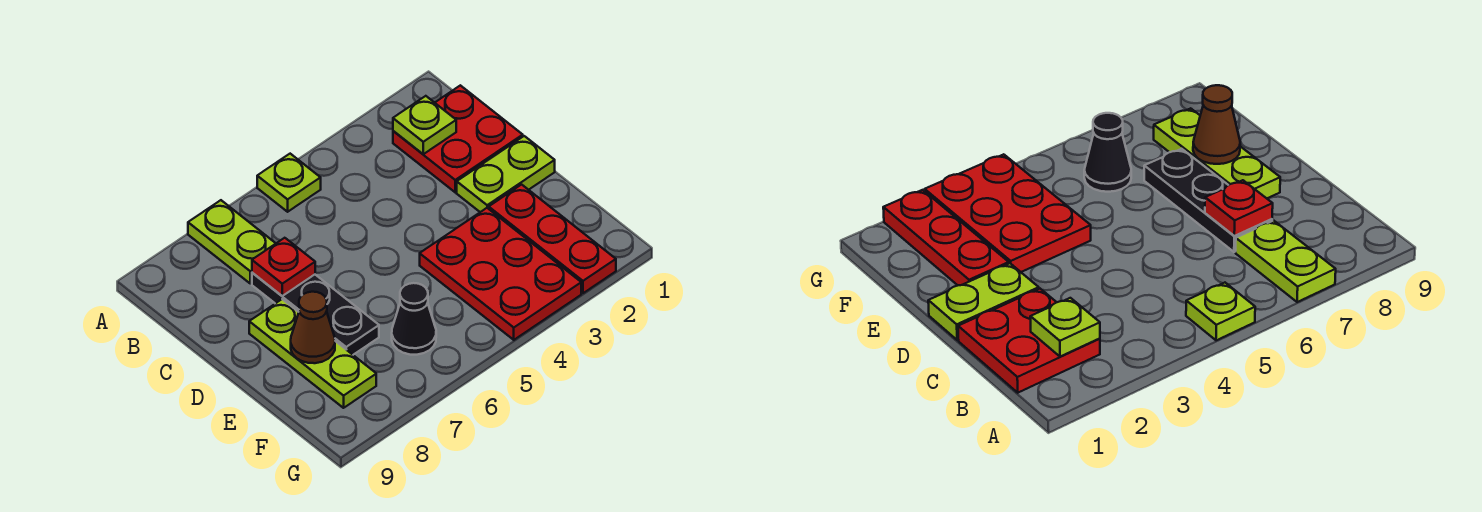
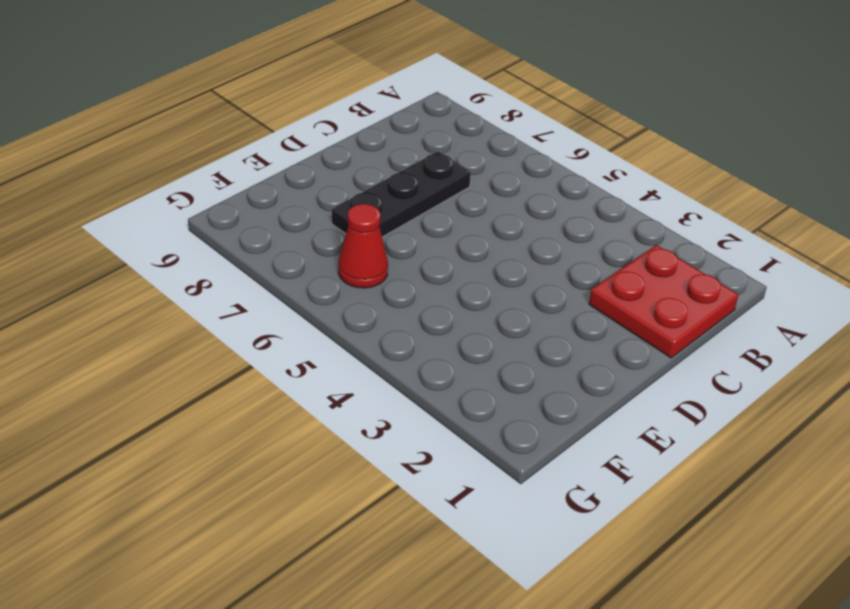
red cone F6 level 1 -> black cone F6 level 1
none -> lime plate A5 level 1
none -> lime plate A7:B7 level 1
none -> lime plate D1:D2 level 1

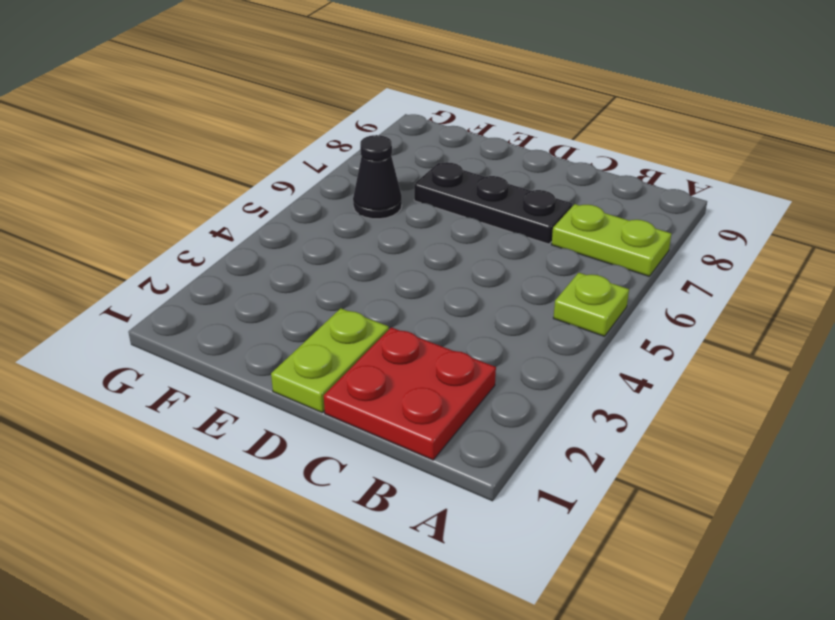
none -> lime plate D8:F8 level 1
none -> red plate E2:G2 level 1
none -> red plate E3:G4 level 1

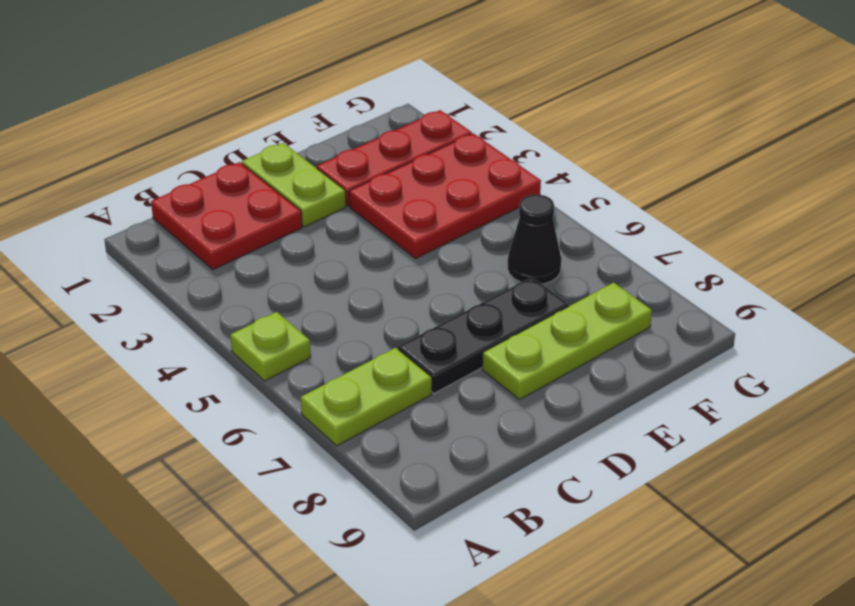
none -> lime plate B2 level 2
none -> red plate C7 level 2
none -> brown cone E8 level 2

